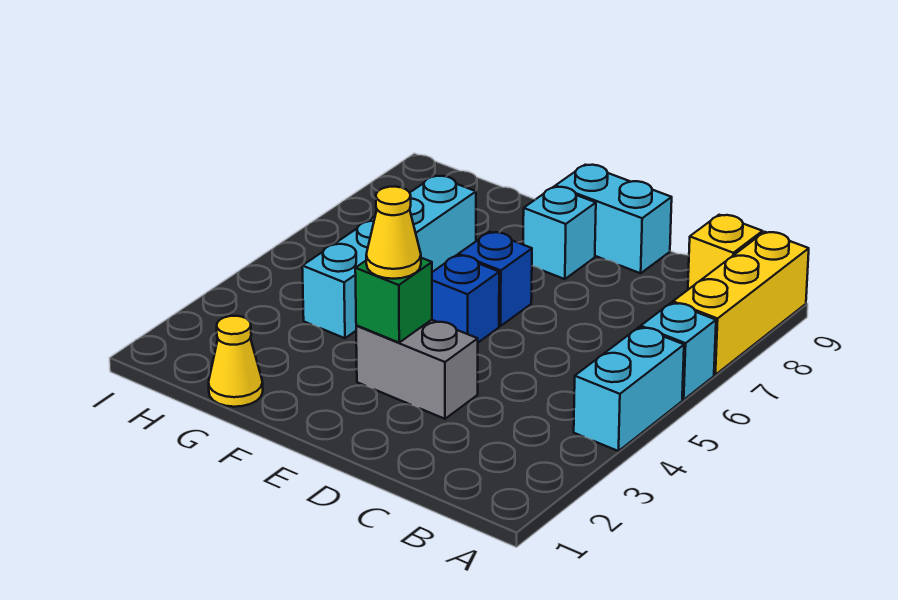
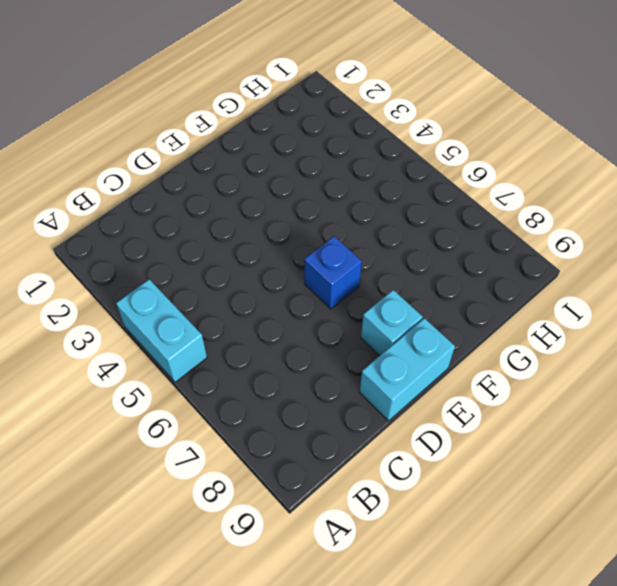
none -> cyan brick A6 level 1
none -> yellow brick A7:A9 level 1
none -> yellow brick B9 level 1

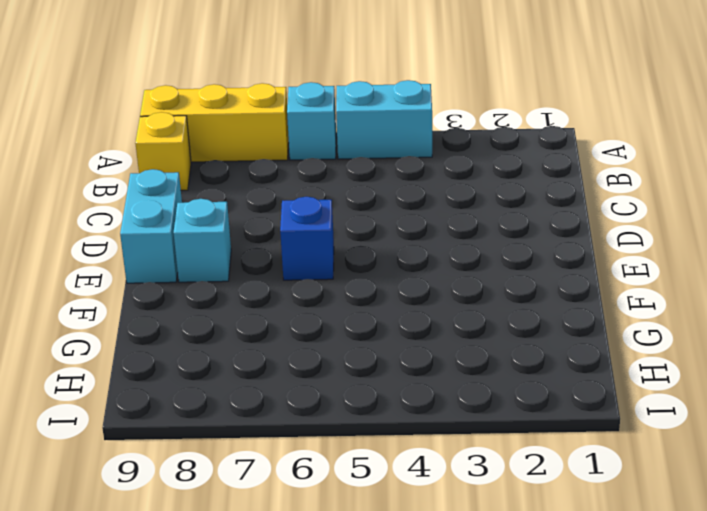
none -> grey brick D3:E3 level 1
none -> blue brick E5 level 1
none -> yellow cone G1 level 1

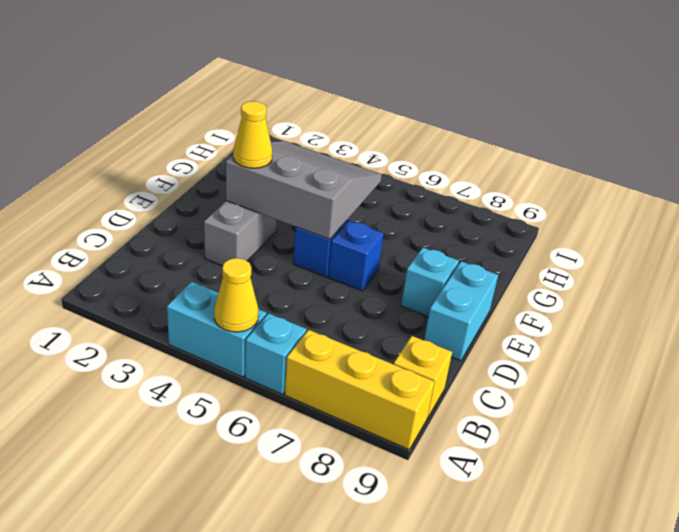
yellow cone A5 level 2 -> yellow cone G1 level 1
grey slope E3:G5 level 2 top E -> green brick E3 level 2
none -> cyan brick G4:G7 level 1

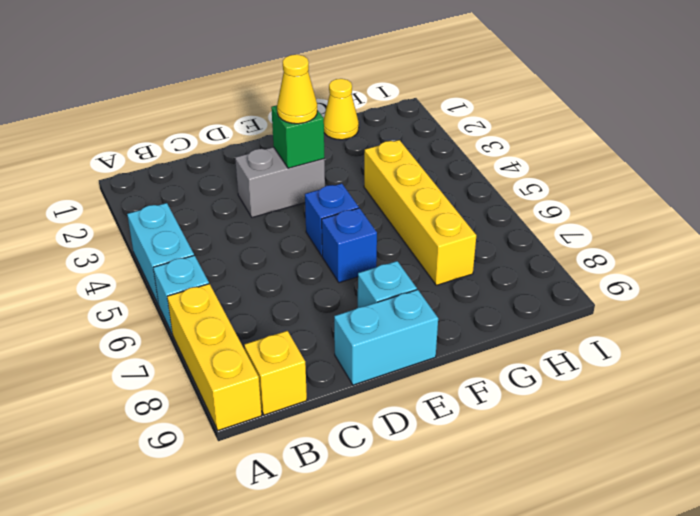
yellow brick G4:G7 level 1 -> cyan brick G4:G7 level 1

